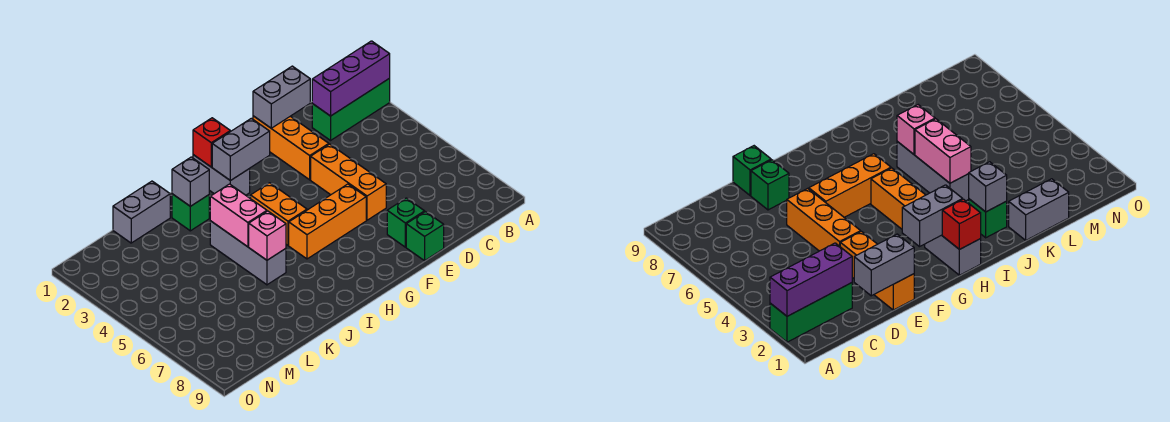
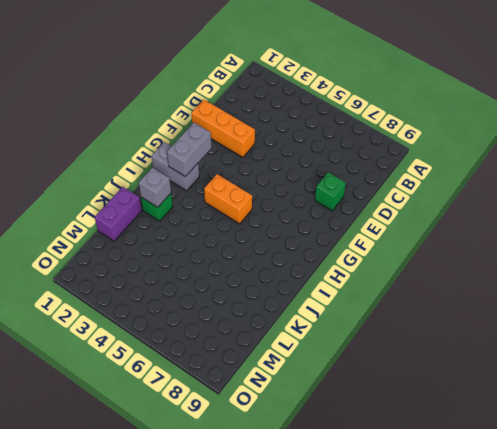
purple brick K1:L1 level 1 -> grey brick K1:L1 level 1
none -> green brick A2:C2 level 1
none -> orange brick E4:E6 level 1
none -> green brick E9 level 1

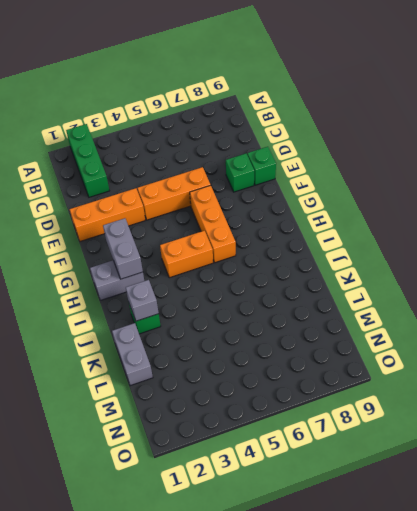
none -> grey brick J4:J6 level 1
none -> purple brick A2:C2 level 2
none -> grey brick D1:E1 level 2

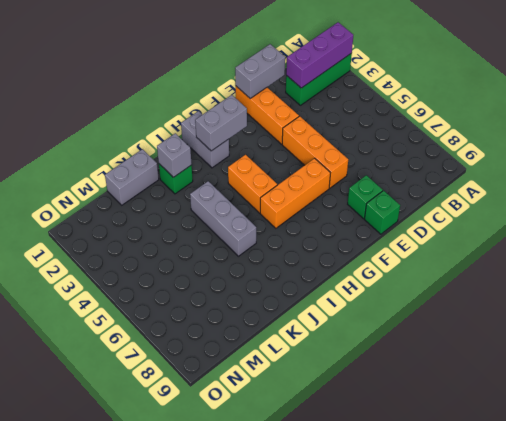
none -> red brick H1 level 2
none -> pink brick J4:J5 level 2
none -> pink brick J6 level 2

